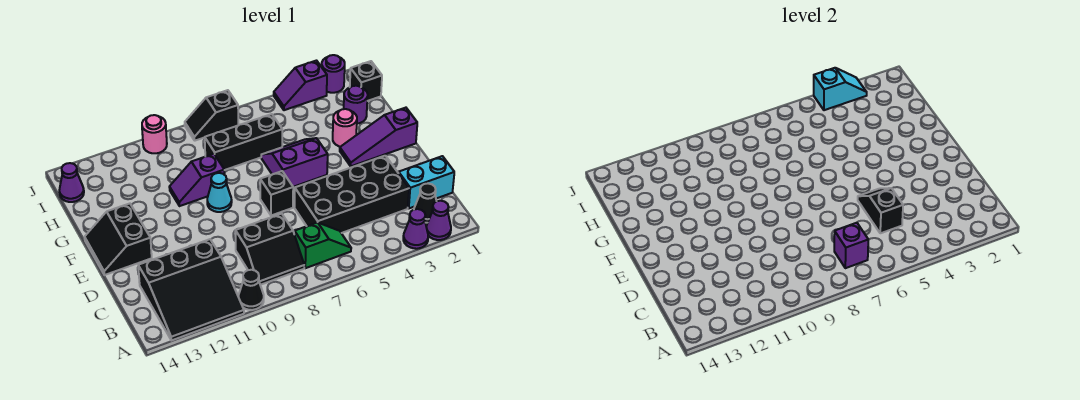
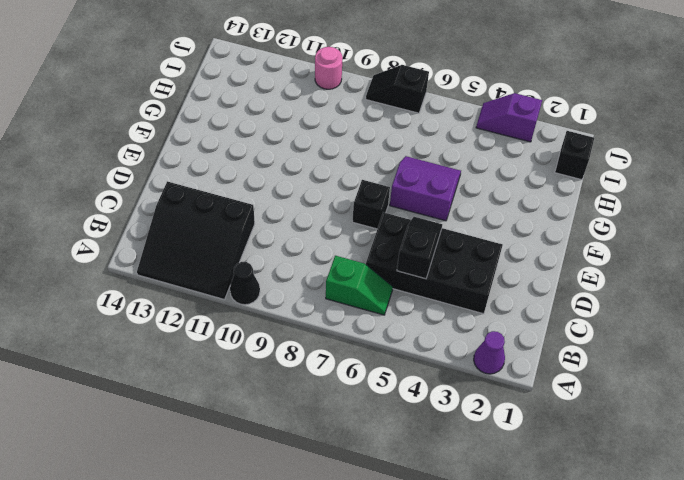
none -> purple cone A3 level 1
none -> black cone B2 level 1
none -> black slope B8:C9 level 1 top C

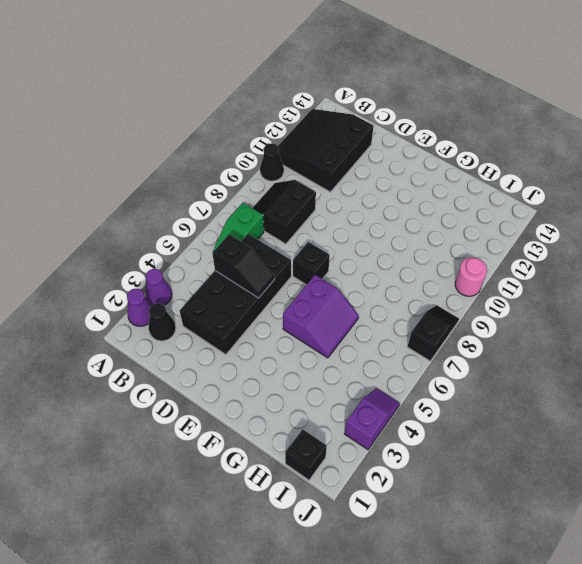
none -> cyan brick C1:C2 level 1
none -> black slope E13:F14 level 1 top 13
none -> purple slope F1:F3 level 1 top 1

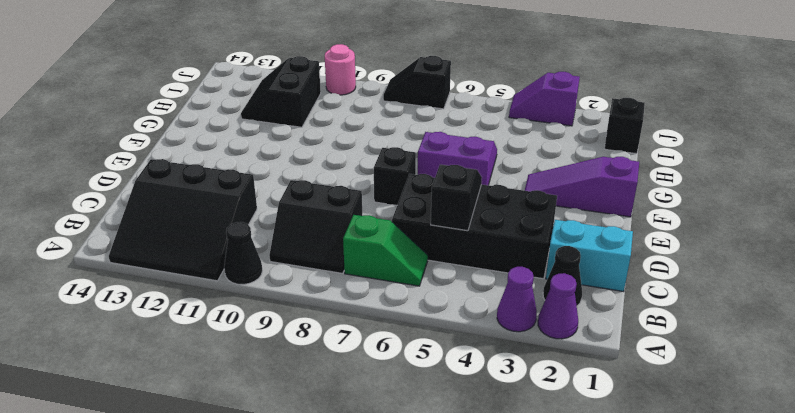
black slope H11:I12 level 1 top 11 -> black slope E13:F14 level 1 top 13
none -> cyan cone F9 level 1
none -> pink round brick G3 level 1
none -> purple slope G9:G10 level 1 top 9

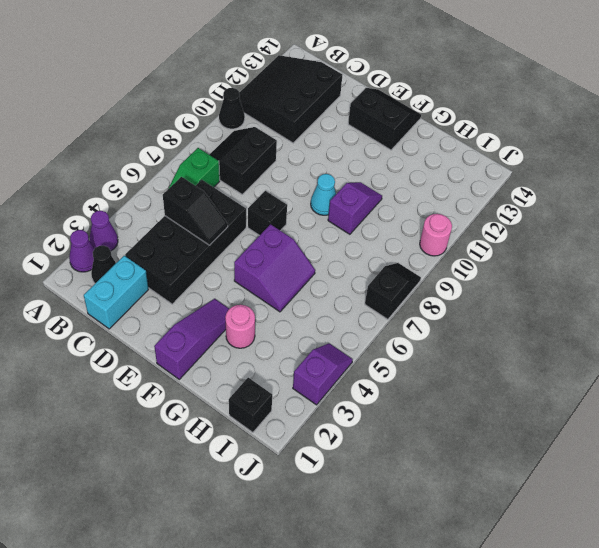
none -> purple round brick H2 level 1
none -> black brick H6:H8 level 1
none -> purple cone I14 level 1

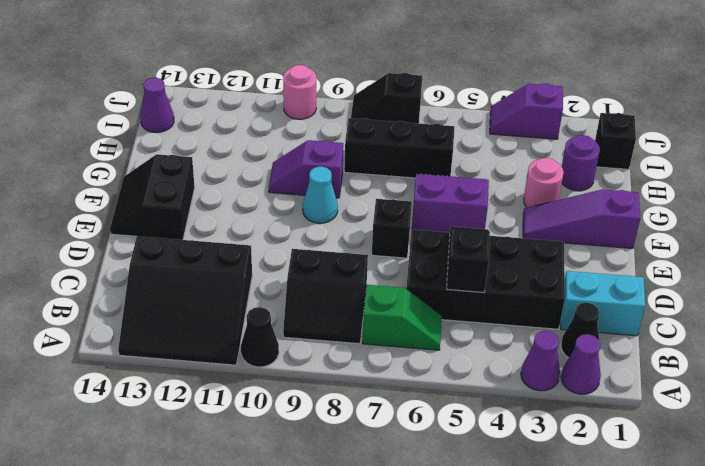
none -> purple round brick J2 level 1
none -> purple brick B7 level 2
none -> cyan slope J3:J4 level 2 top 4

